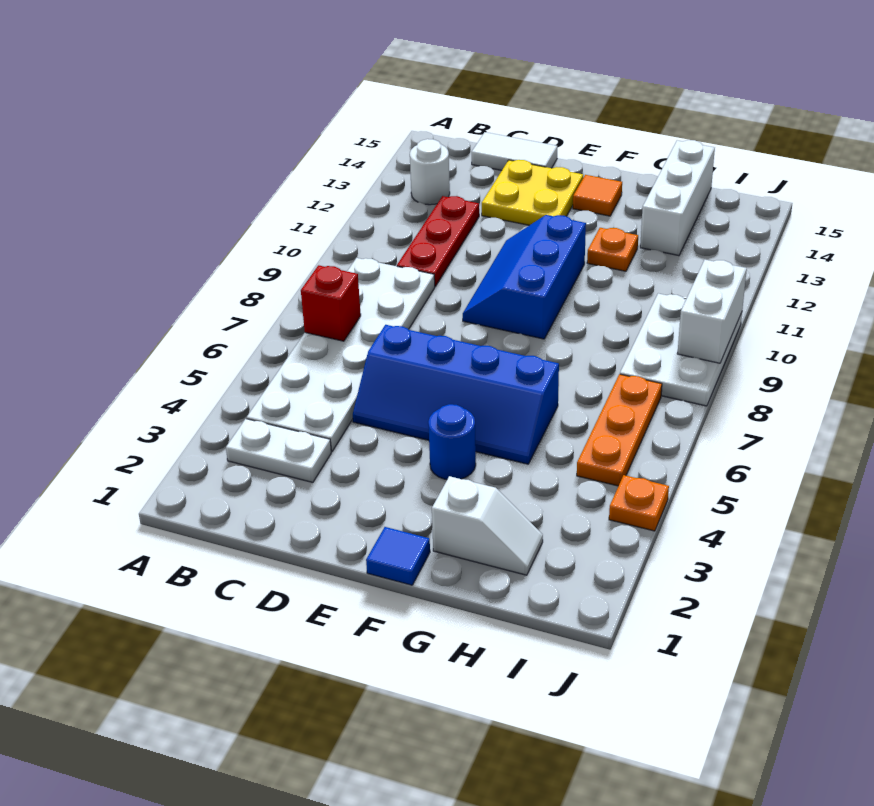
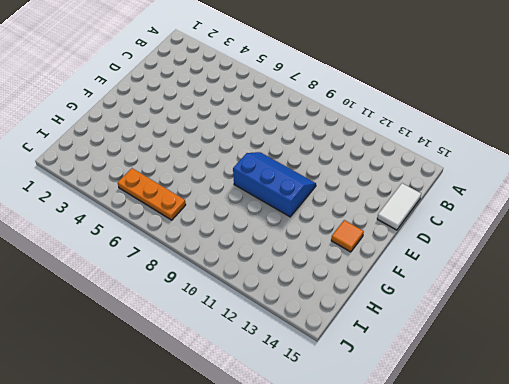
none -> white plate B3:C3 level 1
none -> white plate B4:C9 level 1
none -> white round brick B13 level 1

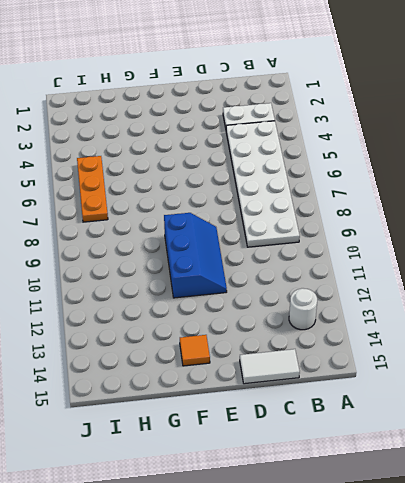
none -> red plate C10:C12 level 1
none -> blue slope D5:G6 level 1 top 6
none -> yellow plate D13:E14 level 1

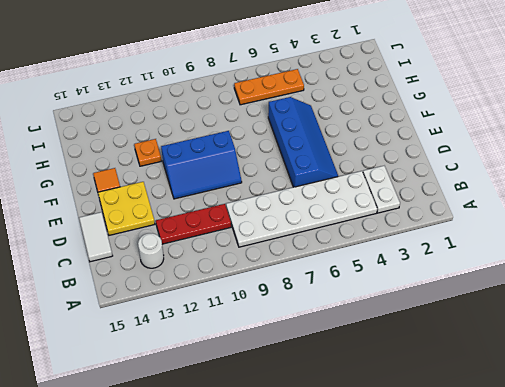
none -> blue tile F1 level 1
none -> blue round brick F4 level 1
none -> white slope G2:H2 level 1 top G

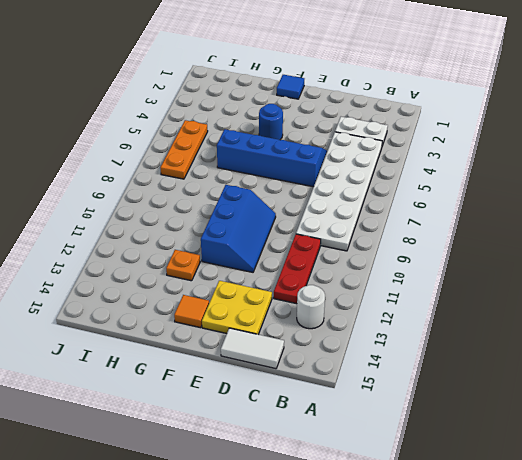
none -> white slope G2:H2 level 1 top G
none -> white brick H13:H15 level 1
none -> white plate I8:J10 level 1

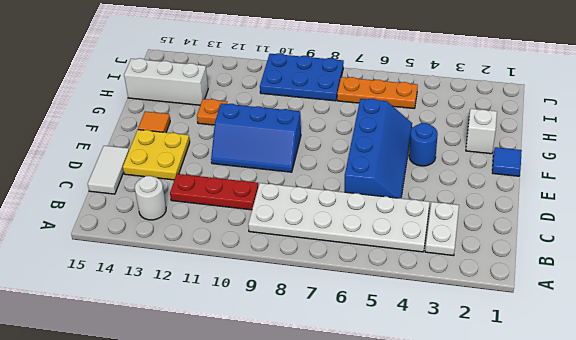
blue plate I8:J10 level 1 -> white plate I8:J10 level 1
none -> orange plate J4 level 1
none -> red brick B7 level 2
none -> white brick J9:J10 level 2

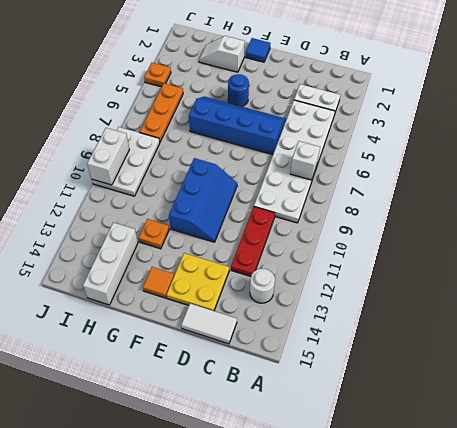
white brick B7 level 2 -> red brick B7 level 2

